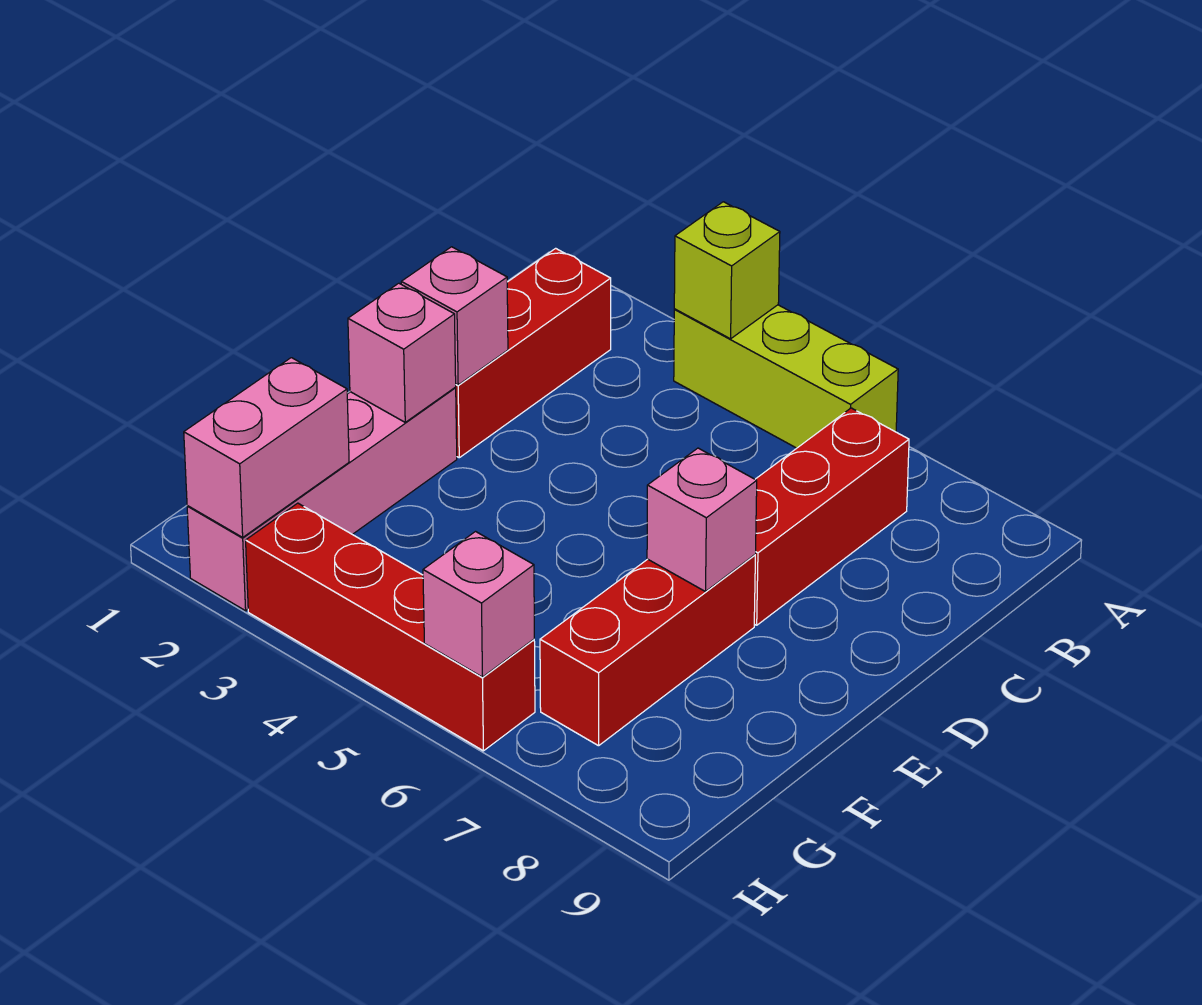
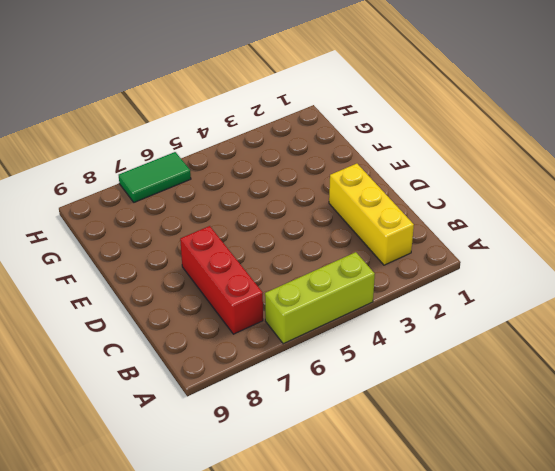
yellow brick B2:D2 level 1 -> red brick B2:D2 level 1
green tile H6:H7 level 1 -> red brick H3:H6 level 1
none -> pink brick E2:H2 level 1
none -> red brick E7:G7 level 1
none -> lime brick A4 level 2

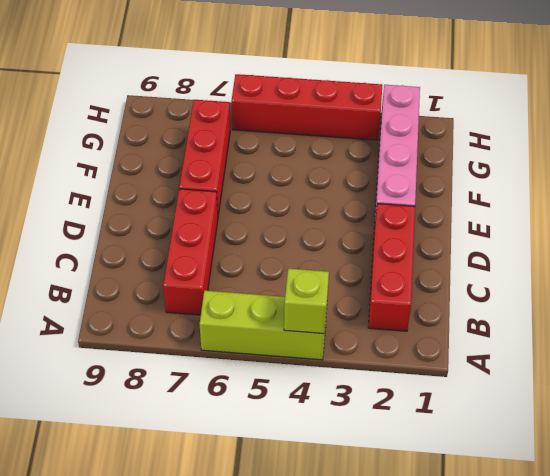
none -> pink brick D2 level 2
none -> pink brick E2 level 2
none -> pink brick E7 level 2

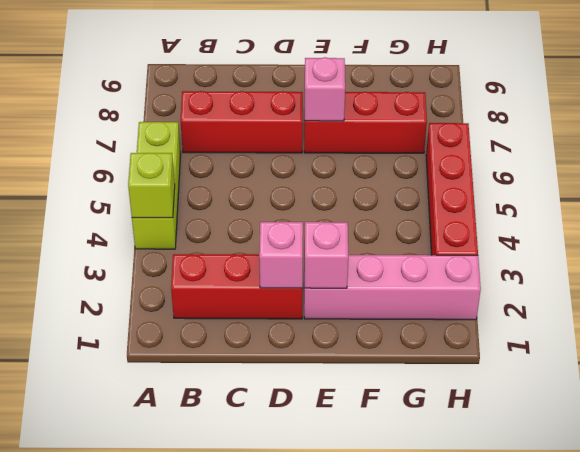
none -> pink brick G2:H2 level 2
none -> pink brick H6 level 2

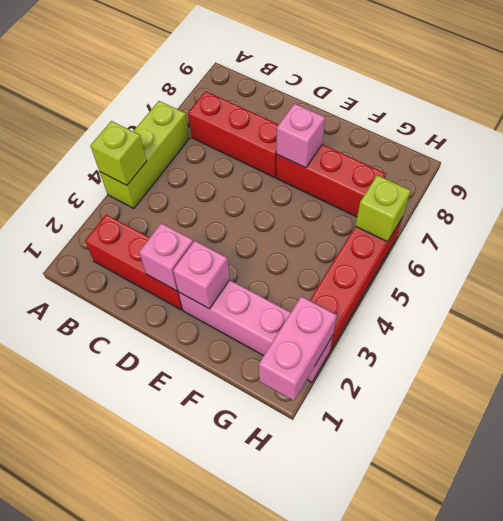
pink brick H1:H2 level 2 -> pink brick G2:H2 level 2
lime brick H6 level 2 -> pink brick H6 level 2

